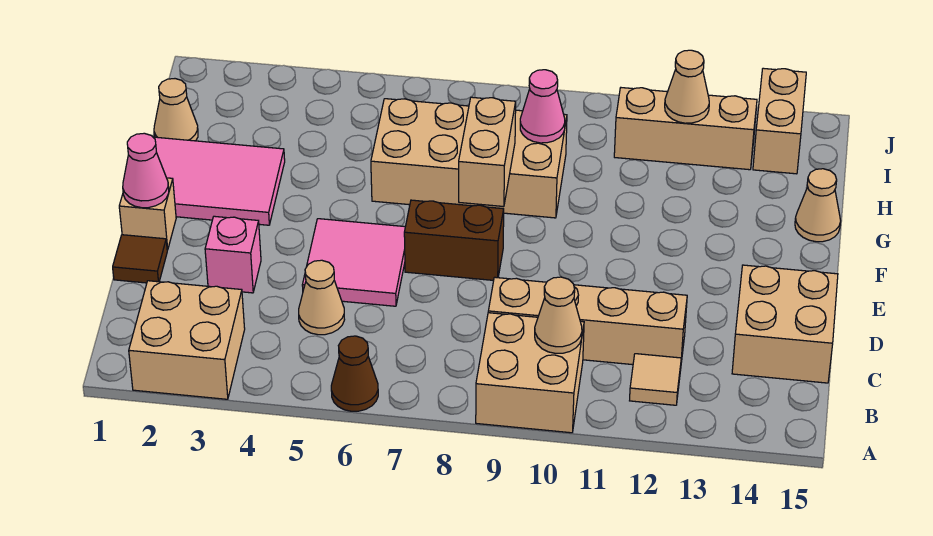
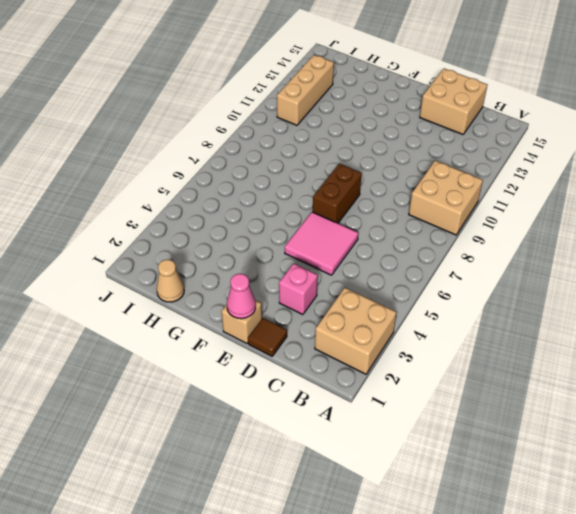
none -> brown cone A6 level 1
none -> tan tile B12 level 1
none -> tan cone C5 level 1

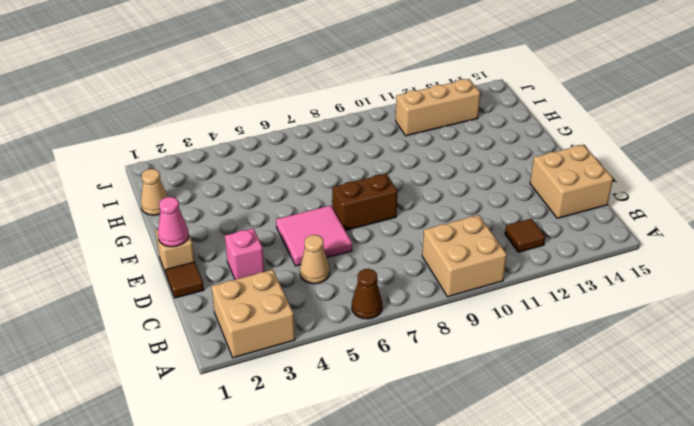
brown tile B12 level 1 -> tan tile B12 level 1
none -> tan brick C9:C12 level 1
none -> pink tile F1:G3 level 1
none -> tan brick G6:H9 level 1

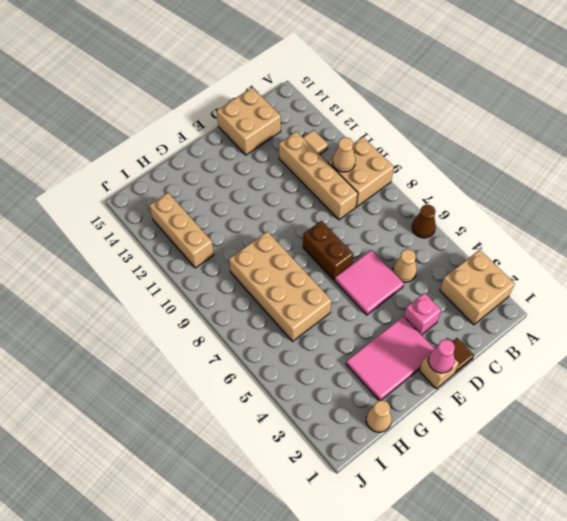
pink tile E2:G3 level 1 -> pink tile F1:G3 level 1
none -> tan cone G15 level 1
none -> tan brick I14:J14 level 1
none -> tan brick F8:G8 level 2

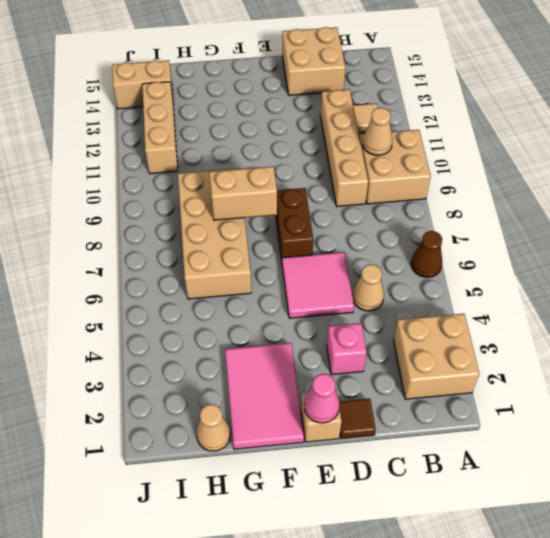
none -> tan cone G15 level 1
none -> pink cone H9 level 2
none -> tan cone I12 level 2

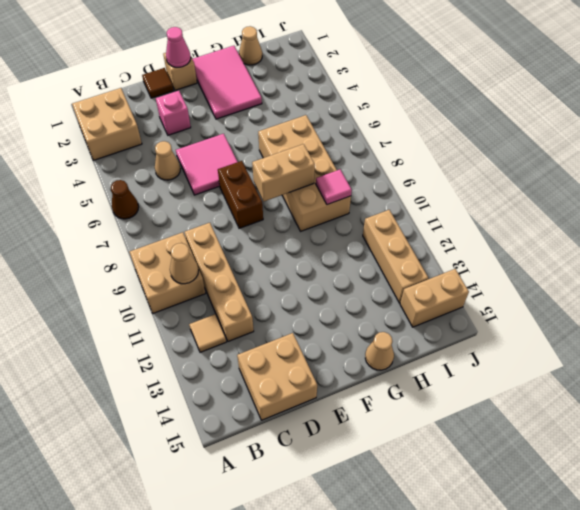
pink tile H9 level 2 -> pink cone H9 level 2
none -> tan cone I12 level 2

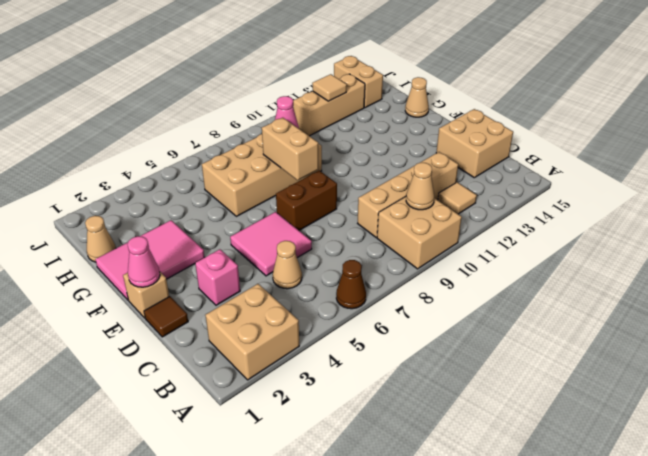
tan tile I12 level 2 -> tan cone I12 level 2

